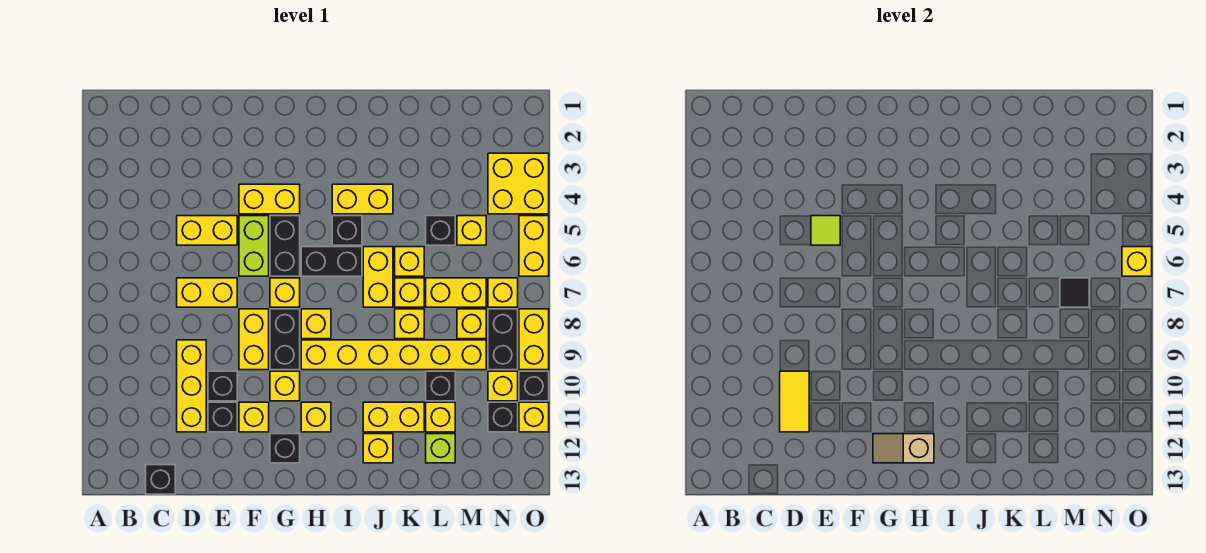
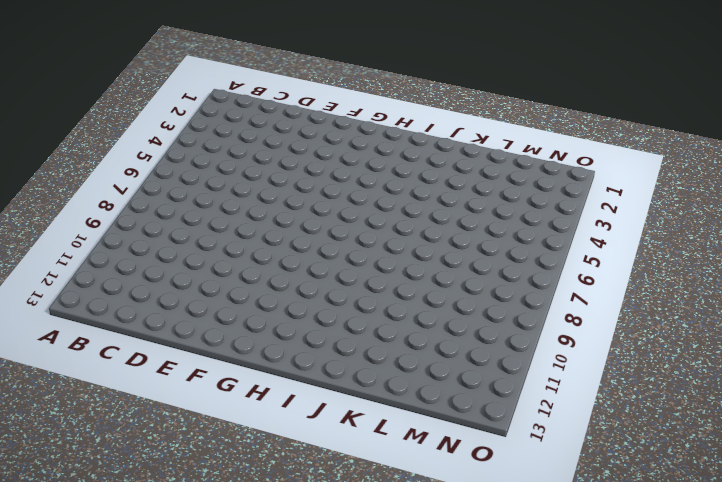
none -> black brick C13 level 1
none -> yellow brick D5:E5 level 1
none -> yellow brick D7:E7 level 1
none -> yellow brick D9:D11 level 1

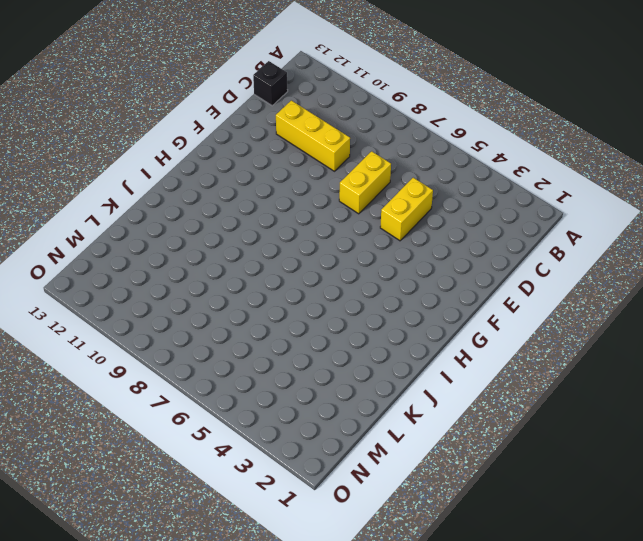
none -> black brick E10 level 1
none -> black brick E11 level 1
none -> yellow brick F4:G4 level 1
none -> lime brick F5:F6 level 1

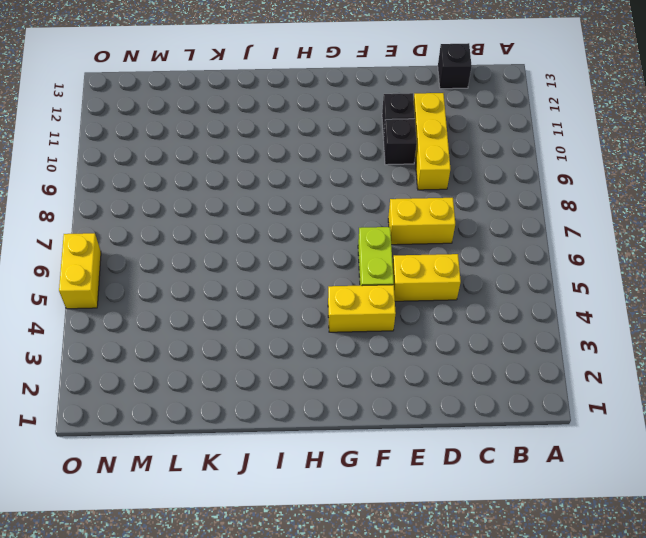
none -> yellow brick F8:F9 level 1
none -> yellow brick F11 level 1
none -> black brick G5:G6 level 1
none -> yellow brick G7 level 1

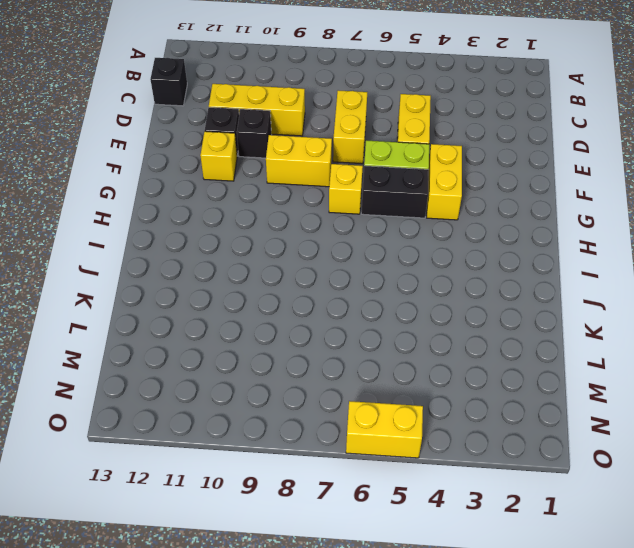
none -> black brick G8:G9 level 1
none -> yellow brick G10 level 1
none -> black brick G12 level 1
none -> black brick H6:I6 level 1

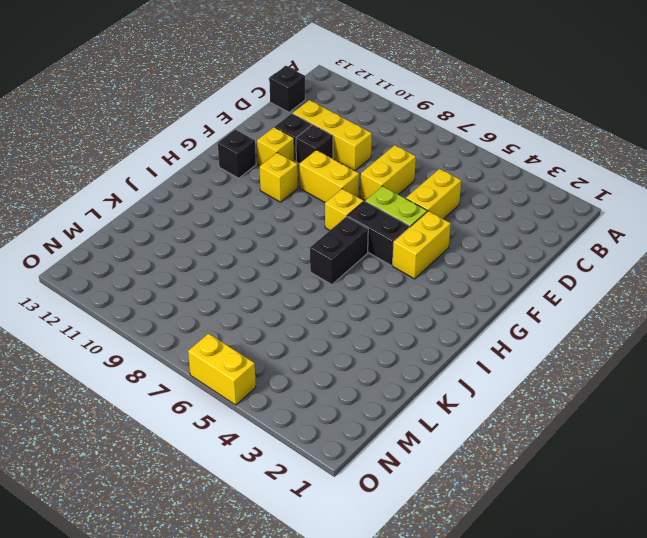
none -> black brick G8:G9 level 1
none -> yellow brick H8 level 1
none -> yellow brick H9:M9 level 1
none -> yellow brick H11 level 1

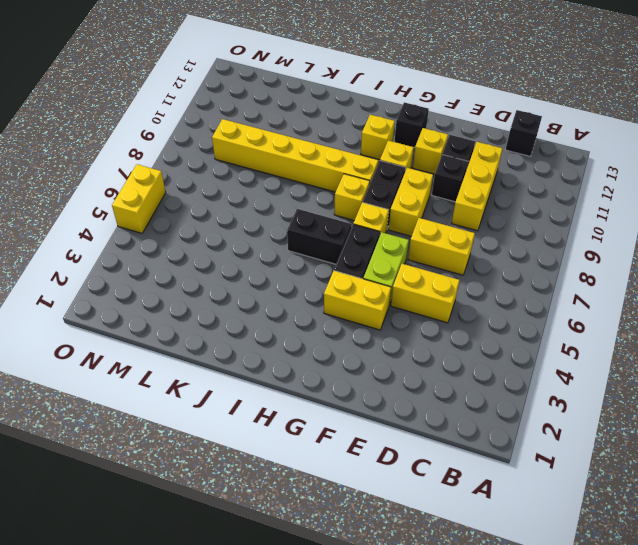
none -> yellow brick I4:J4 level 1
none -> black brick I5 level 1
none -> yellow brick J6:J7 level 1
none -> yellow brick J11:K11 level 1

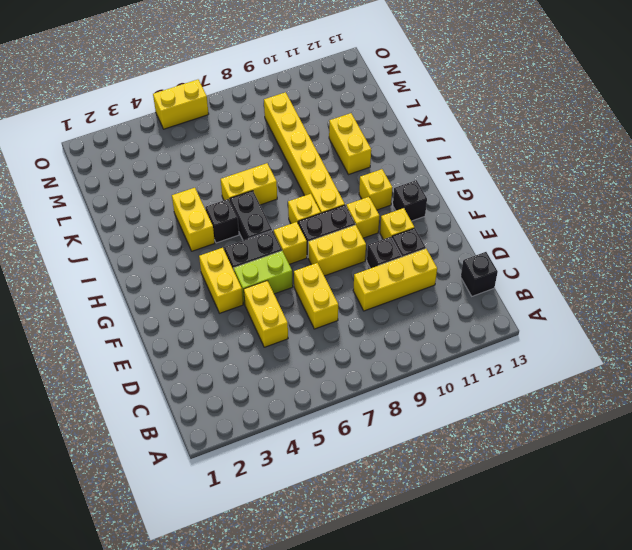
none -> yellow brick J12 level 1
none -> yellow brick K6 level 1
none -> yellow brick K7 level 1
none -> yellow brick K8 level 1

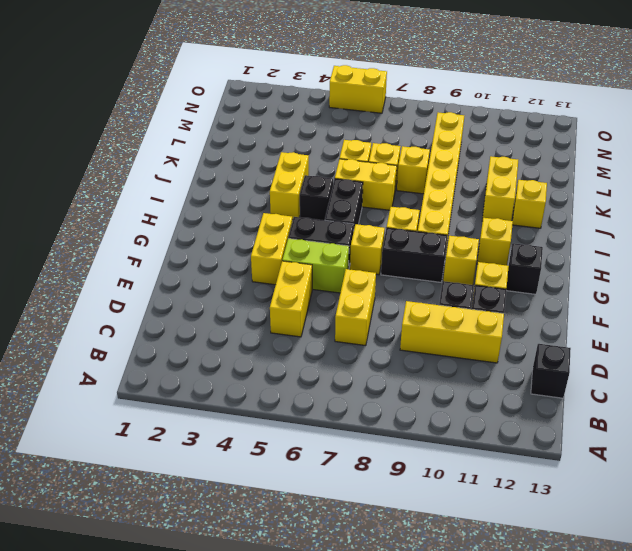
none -> yellow brick F8:F9 level 1
none -> black brick L5 level 1
none -> yellow brick L7:M7 level 1
none -> black brick L10 level 1

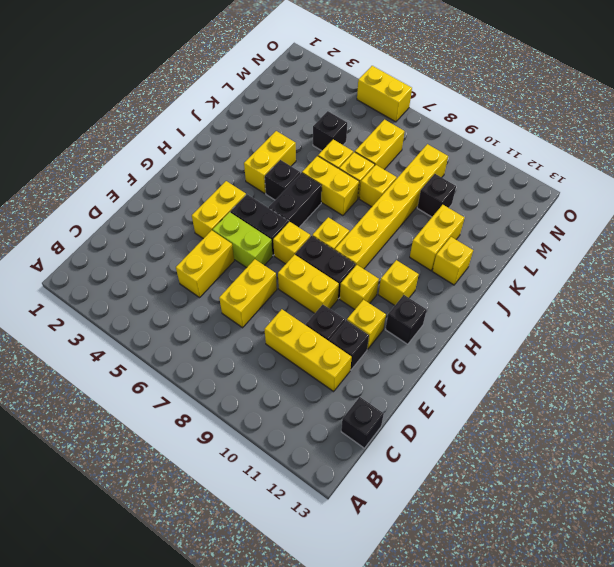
none -> yellow brick L11 level 1
none -> lime brick L12 level 1
none -> yellow brick M5 level 1
none -> yellow brick M8 level 1

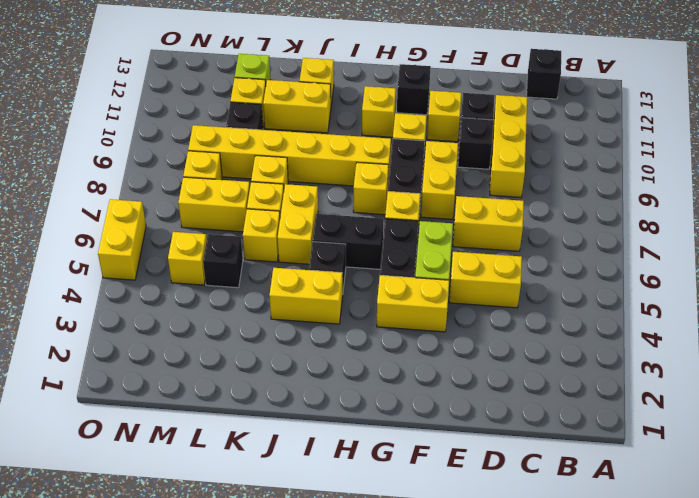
none -> yellow brick N3:O4 level 1
none -> yellow brick N7 level 1
none -> black brick N8:N9 level 1
none -> yellow brick N10 level 1

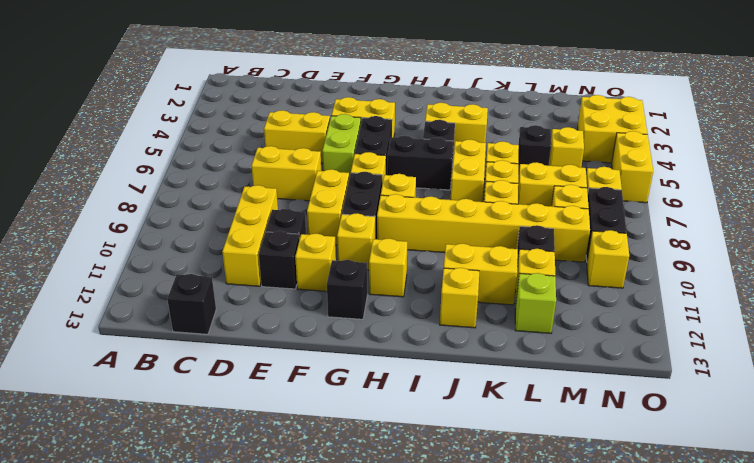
none -> black brick N11 level 1
none -> yellow brick O8:O9 level 1
none -> black brick O10 level 1
none -> yellow brick O11 level 1

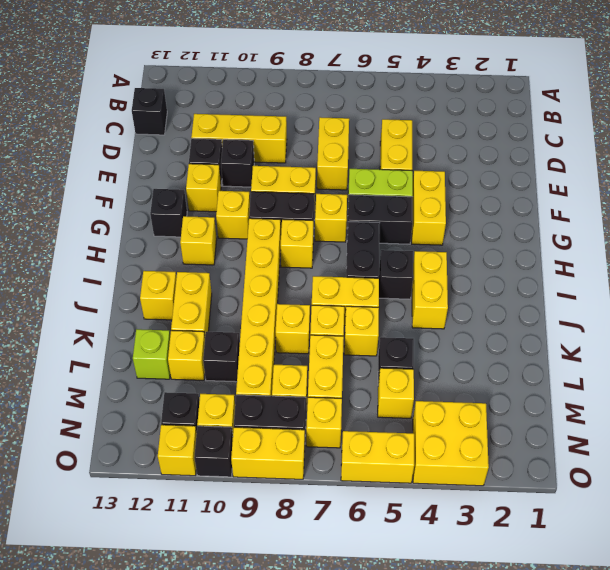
none -> yellow tile D10:D11 level 2
none -> lime tile E5 level 2
none -> tan slope G12:H12 level 2 top H
none -> black tile M7 level 2

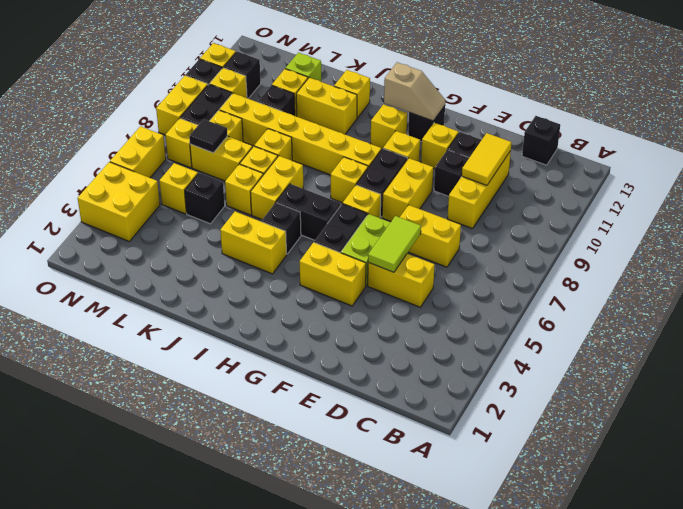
lime tile E5:E6 level 2 -> lime tile E5 level 2
none -> yellow brick O6 level 2

